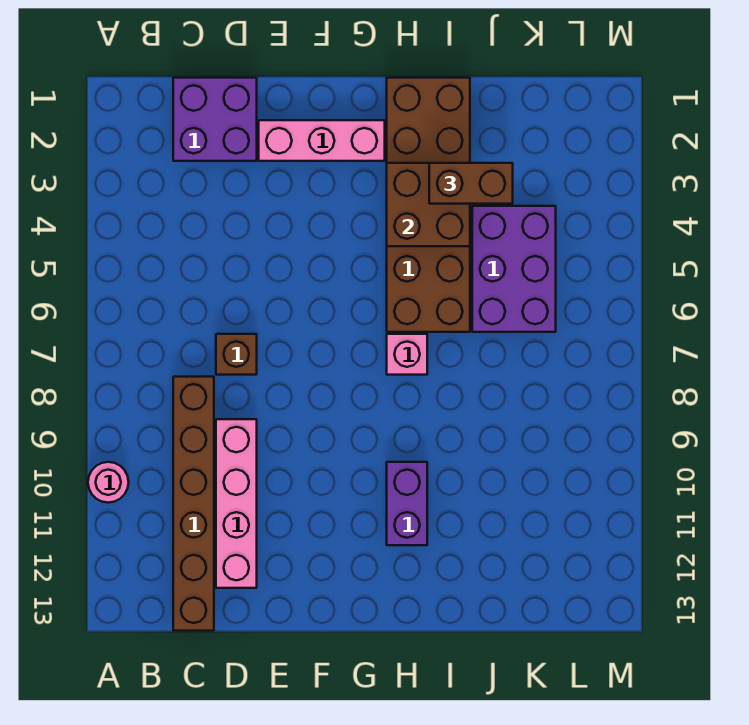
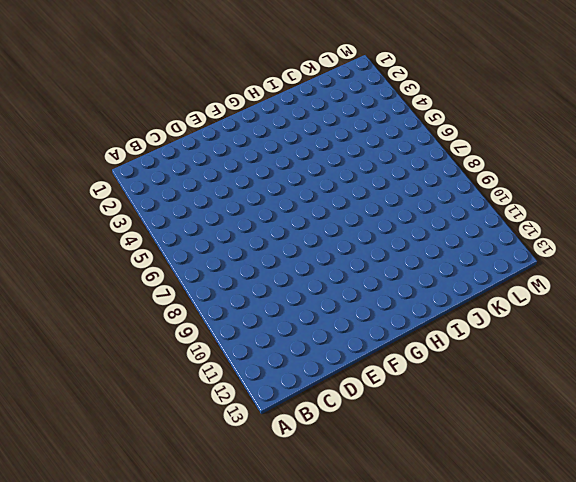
none -> pink round brick A10 level 1
none -> purple brick C1:D2 level 1
none -> brown brick C8:C13 level 1

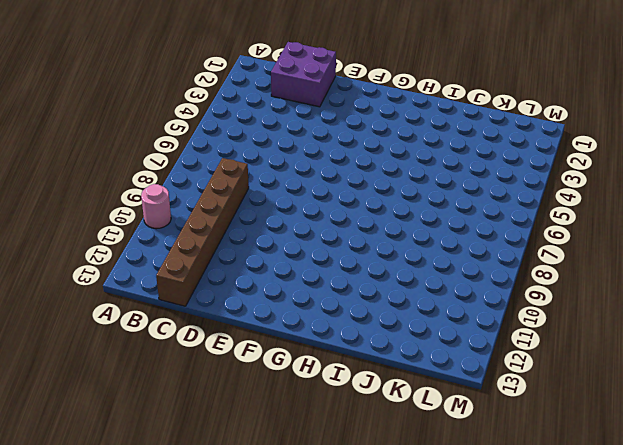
none -> brown brick D7 level 1
none -> pink brick D9:D12 level 1
none -> pink brick E2:G2 level 1

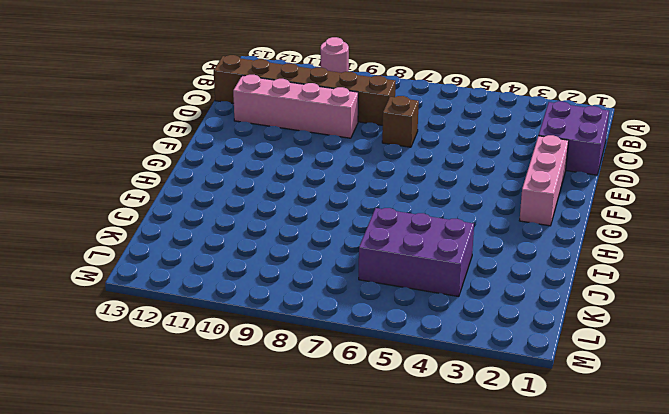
none -> brown brick H1:I6 level 1
none -> pink brick H7 level 1
none -> purple brick H10:H11 level 1

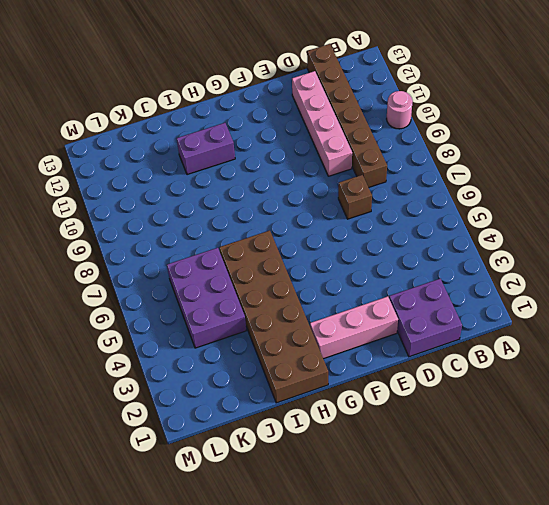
purple brick H11:I11 level 1 -> purple brick H10:H11 level 1
none -> pink brick H7 level 1
none -> brown brick H3:I4 level 2
none -> brown brick I3:J3 level 3

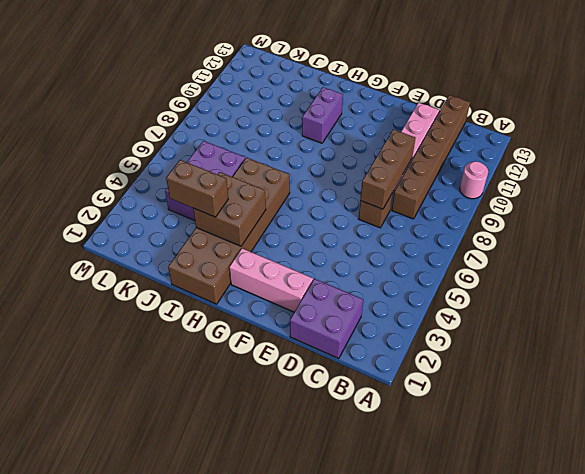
brown brick D7:D9 level 2 -> none
none -> pink brick H7 level 1

